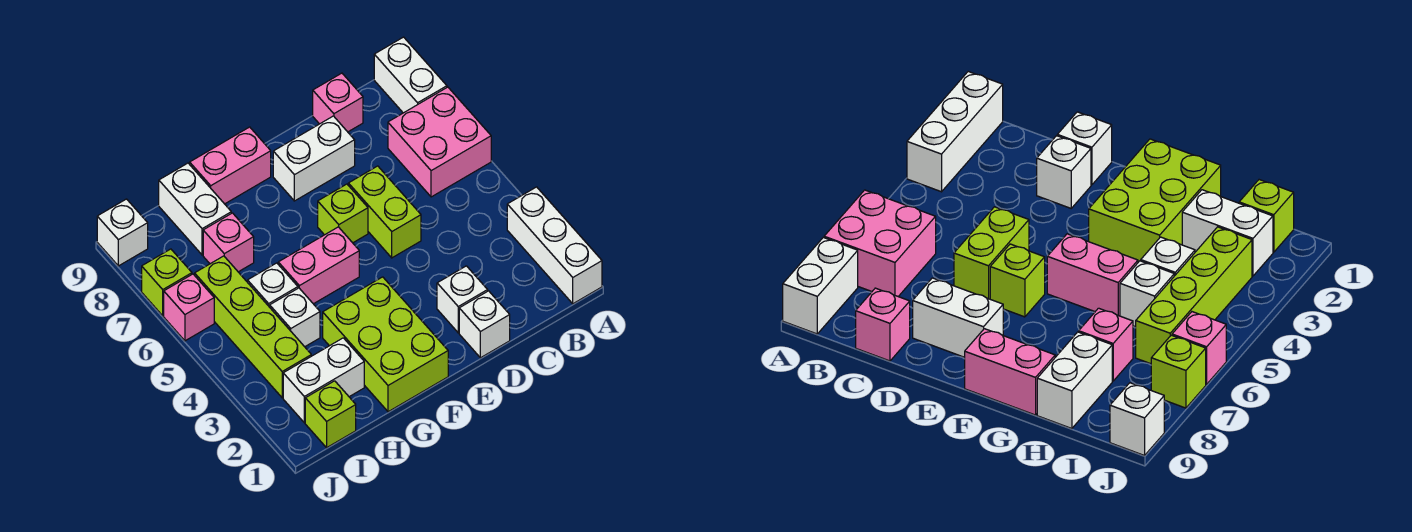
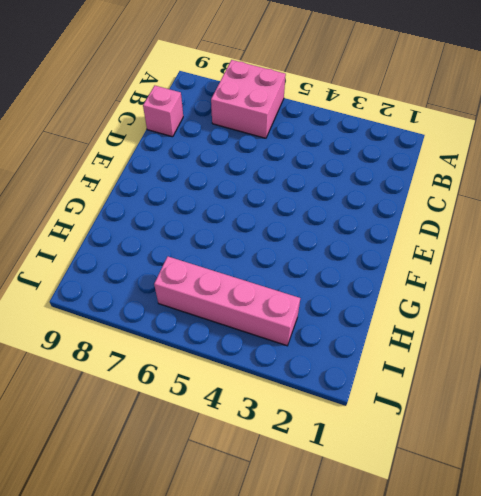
pink brick I3:I6 level 1 -> lime brick I3:I6 level 1
none -> white brick A1:A3 level 1
none -> white brick A8:A9 level 1
none -> white brick D1 level 1

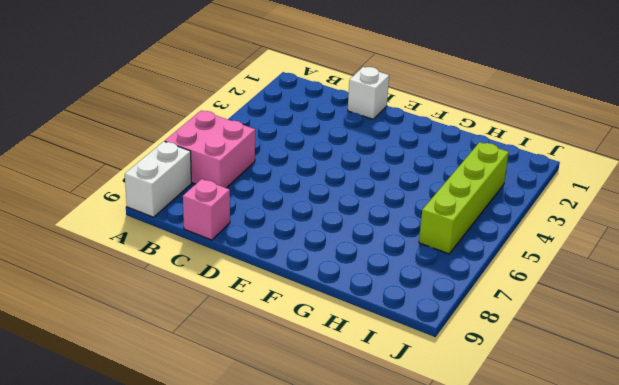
none -> white brick A1:A3 level 1
none -> white brick D2 level 1
none -> lime brick D5:D6 level 1

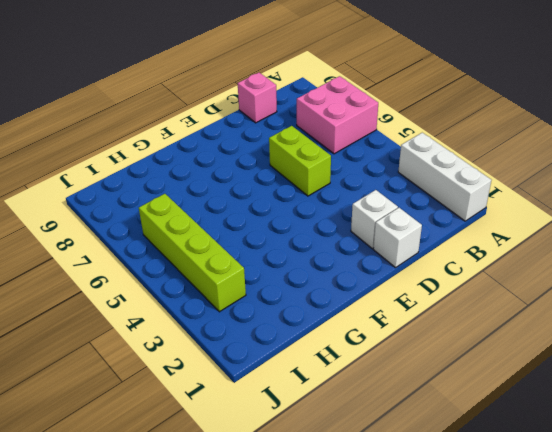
none -> white brick A8:A9 level 1
none -> white brick D8:E8 level 1
none -> lime brick E6 level 1

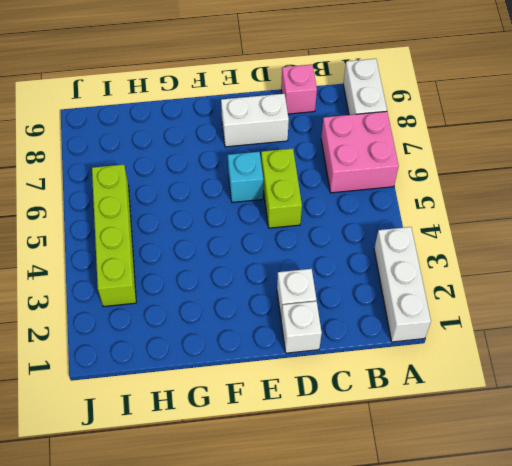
cyan brick E6 level 1 -> lime brick E6 level 1
none -> lime brick F1:G3 level 1
none -> pink brick F5:G5 level 1
none -> pink brick F9:G9 level 1

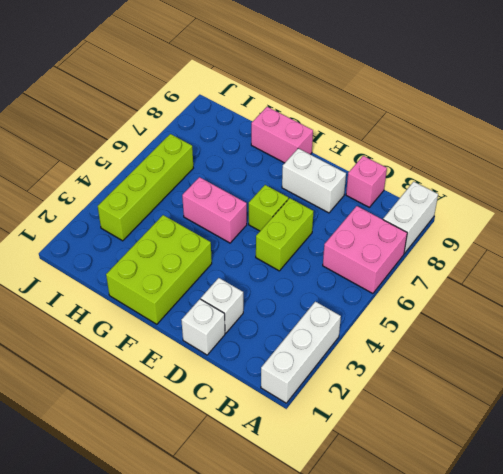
none -> white brick H2:I2 level 1
none -> white brick H4 level 1
none -> white brick H5 level 1

